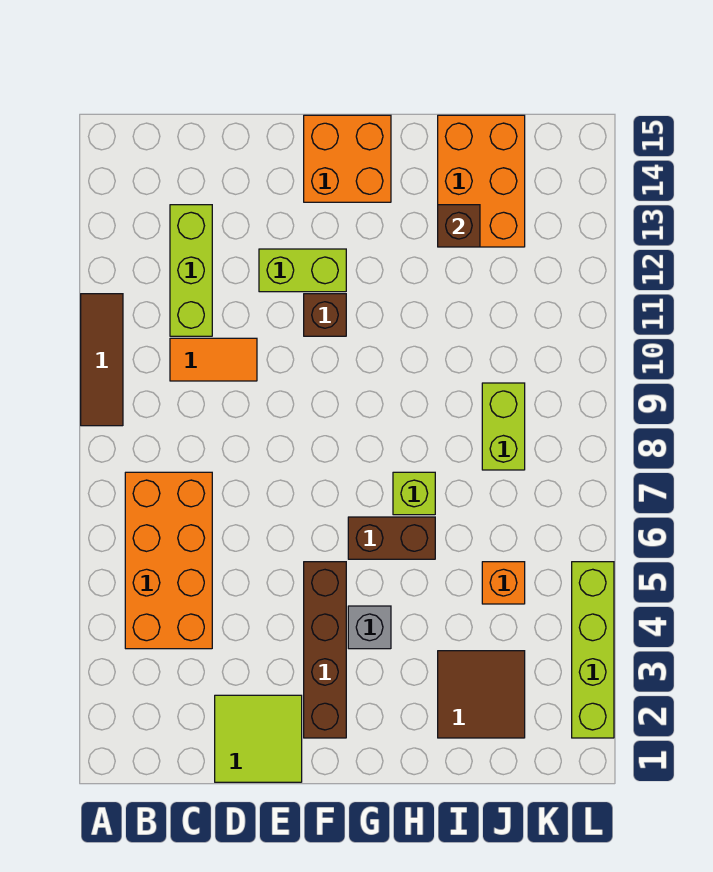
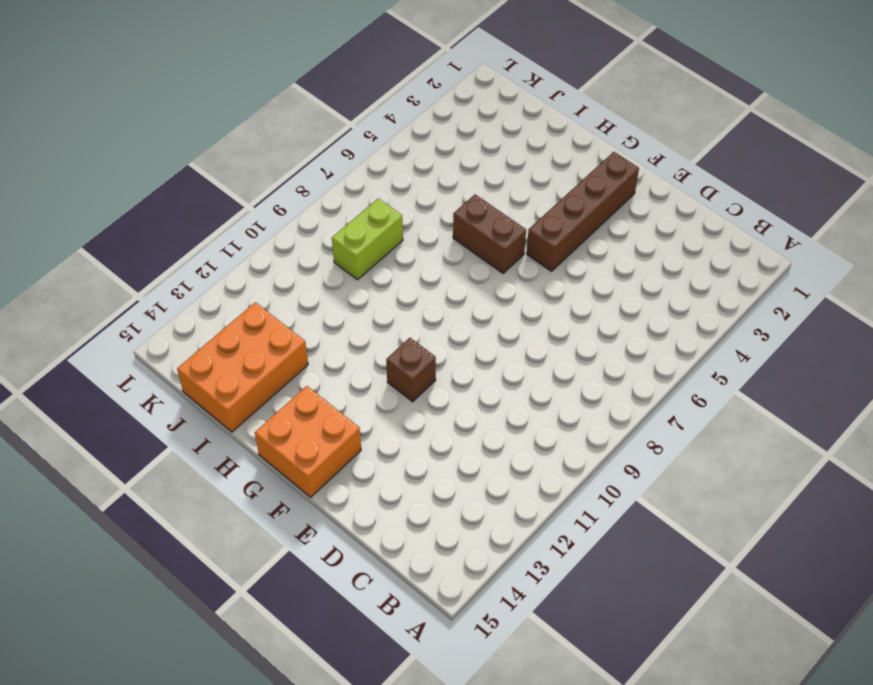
none -> brown tile A9:A11 level 1
none -> orange brick B4:C7 level 1
none -> orange tile C10:D10 level 1

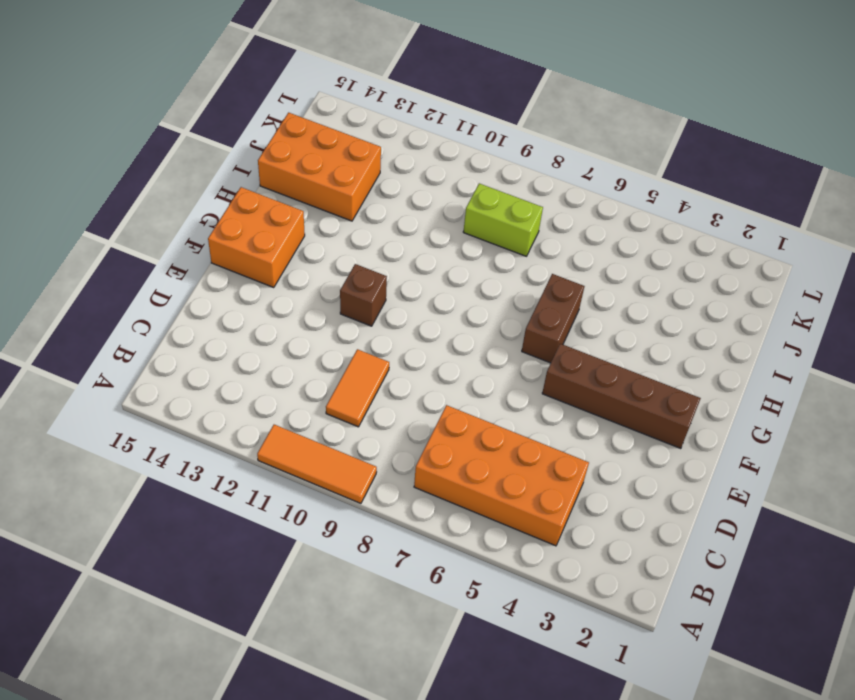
orange tile A9:A11 level 1 -> brown tile A9:A11 level 1
none -> lime brick C11:C13 level 1
none -> lime tile D1:E2 level 1
none -> lime brick E12:F12 level 1

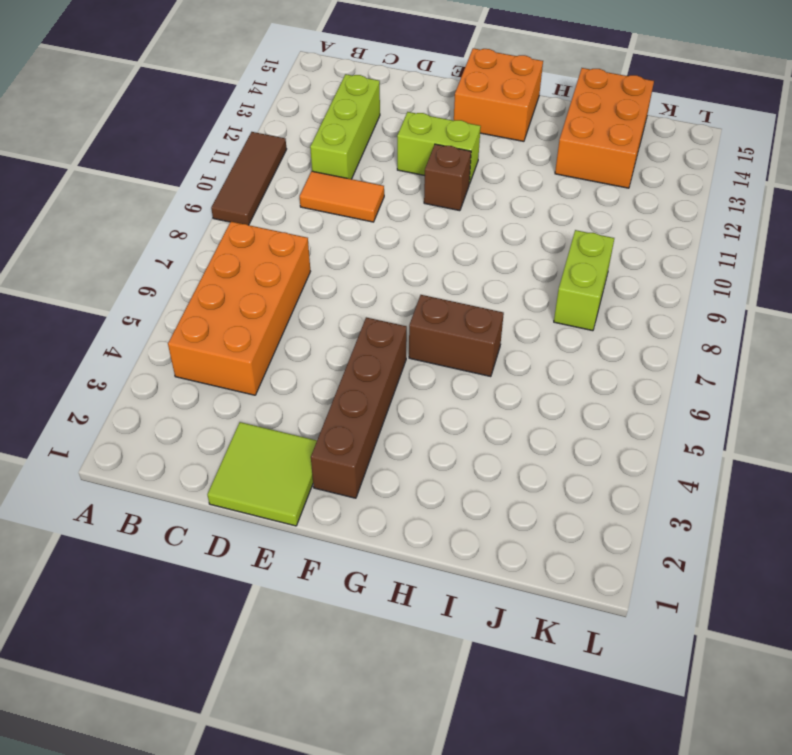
none -> grey brick G4 level 1
none -> lime brick H7 level 1
none -> brown tile I2:J3 level 1

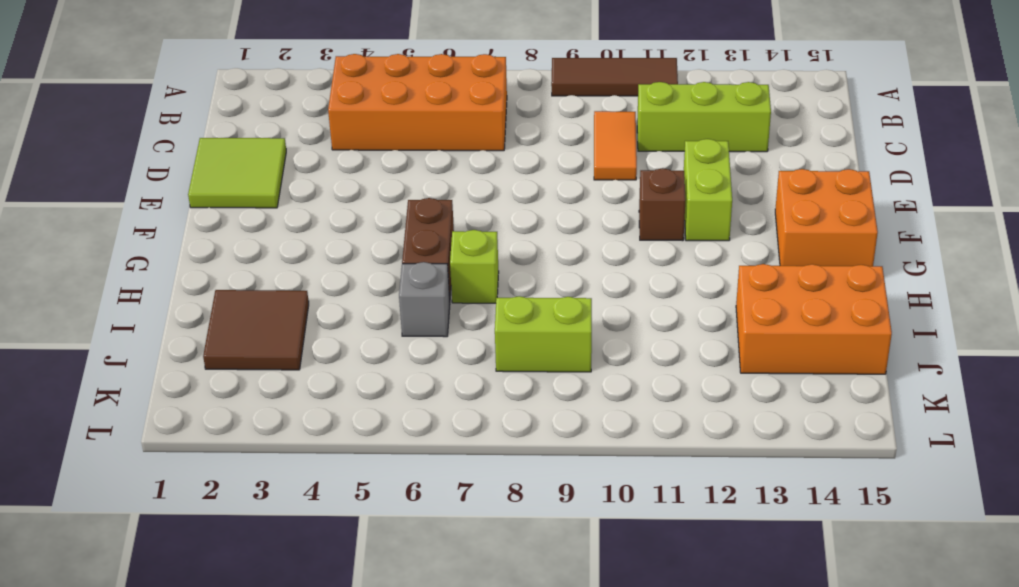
grey brick I6 level 1 -> grey brick G4 level 1
none -> brown brick F2:F5 level 1
none -> orange brick J5 level 1
none -> lime brick L2:L5 level 1

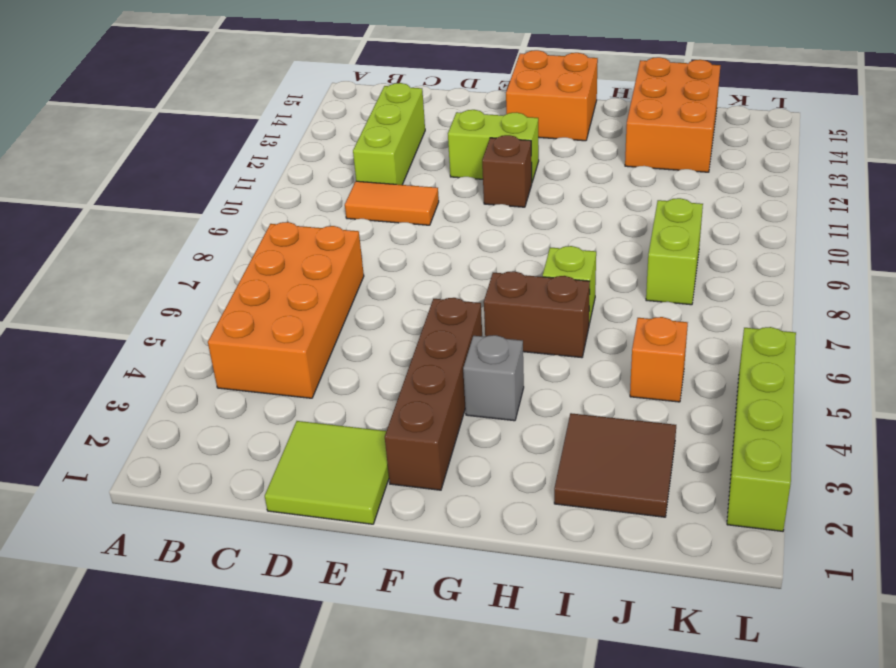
none -> brown tile A9:A11 level 1
none -> brown brick I13 level 2

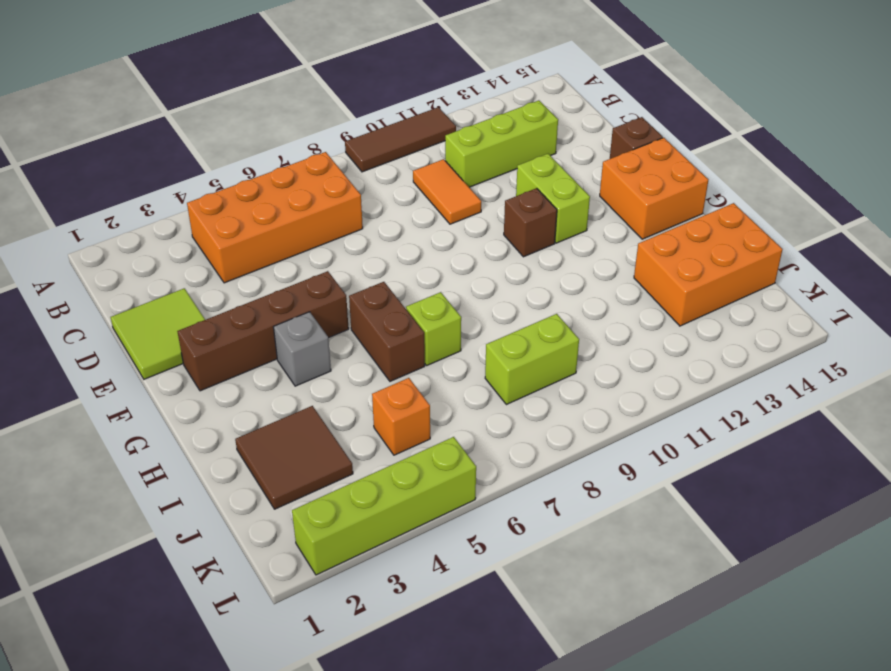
brown brick E15 level 1 -> brown brick I13 level 2

